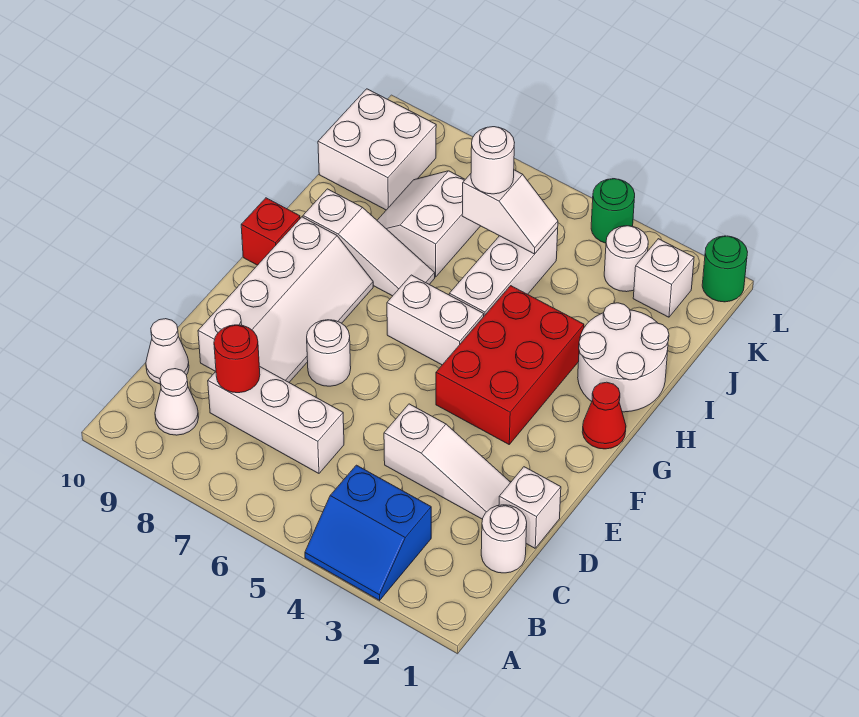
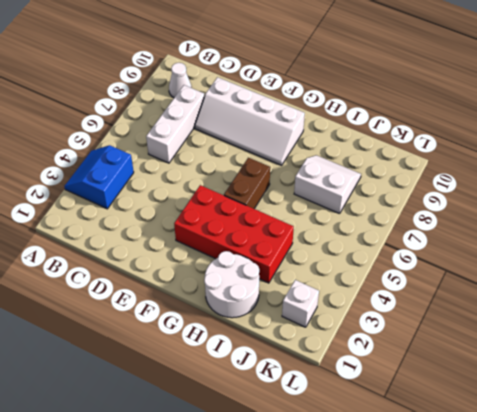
red brick F3:I4 level 1 -> red brick F3:H4 level 1
brown brick G5:G6 level 1 -> white brick G5:G6 level 1
none -> white round brick C1 level 1
none -> white cone C10 level 1
none -> white brick D1 level 1

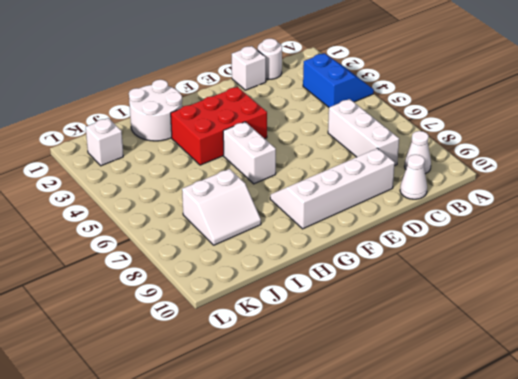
none -> white slope D2:D4 level 1 top 4
none -> white round brick E7 level 1
none -> red cone G1 level 1

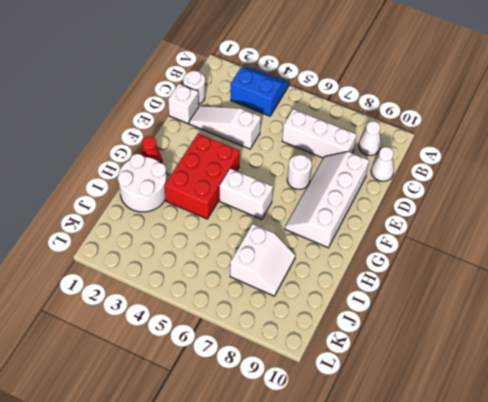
none -> red brick G10 level 1
none -> white brick H5:J5 level 1
none -> white slope H7:H9 level 1 top 9

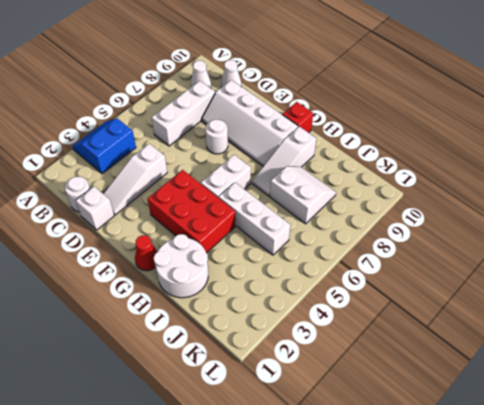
none -> white brick J9:K10 level 1
none -> white brick K2 level 1
none -> white round brick K3 level 1

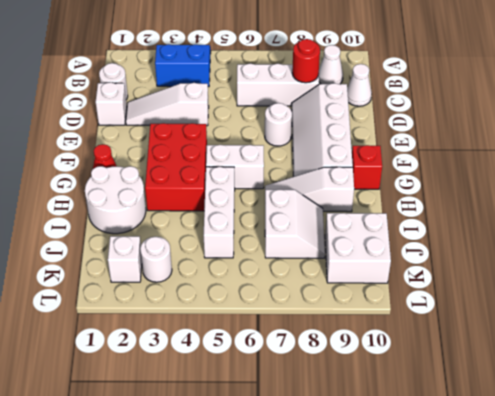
none -> green round brick L1 level 1
none -> green round brick L4 level 1
none -> white slope J5:J6 level 2 top 6

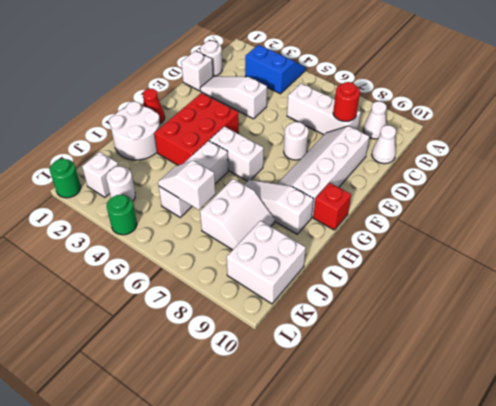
none -> white round brick J6 level 3

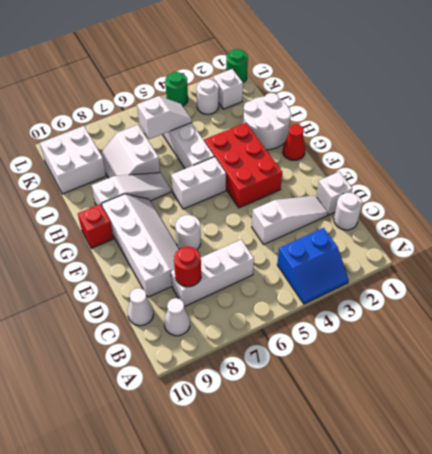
none -> white round brick J6 level 3

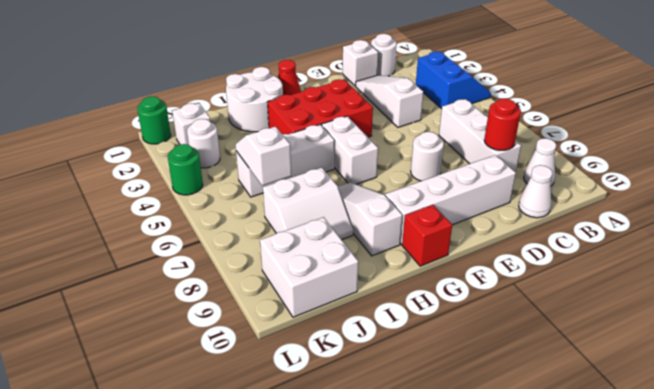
none -> white round brick J6 level 3

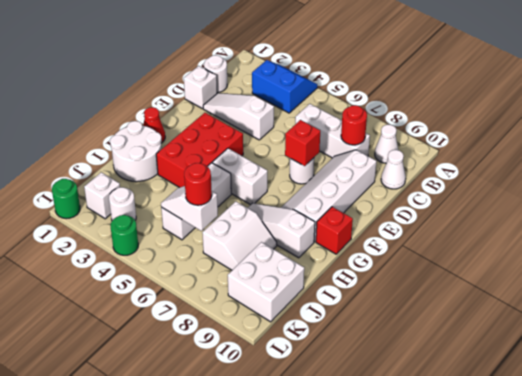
red brick E7 level 2 -> none
red round brick J6 level 3 -> white round brick J6 level 3

